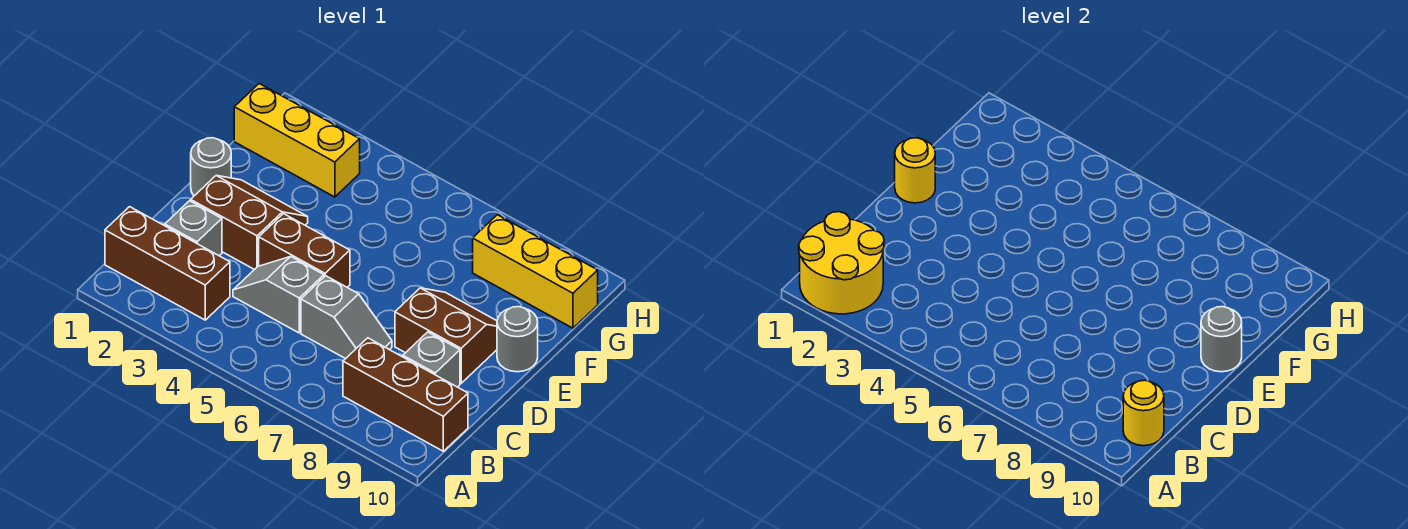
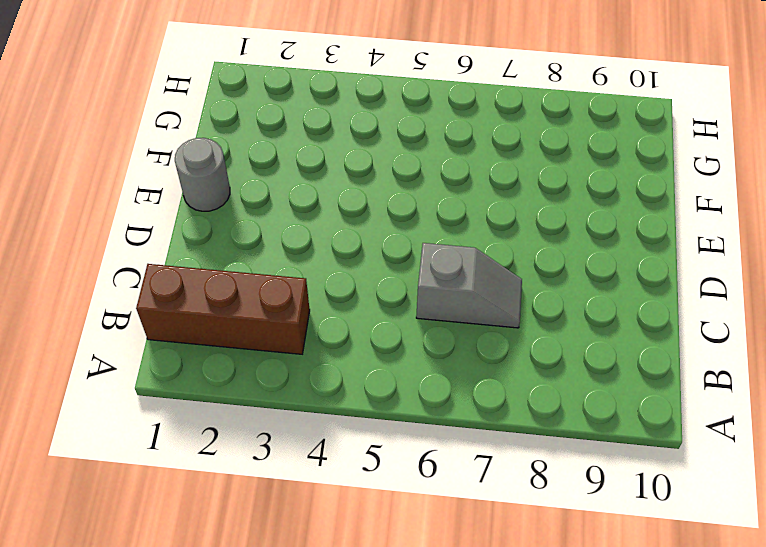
none -> brown brick B8:B10 level 1
none -> grey brick C2 level 1
none -> grey slope C4:C5 level 1 top 5

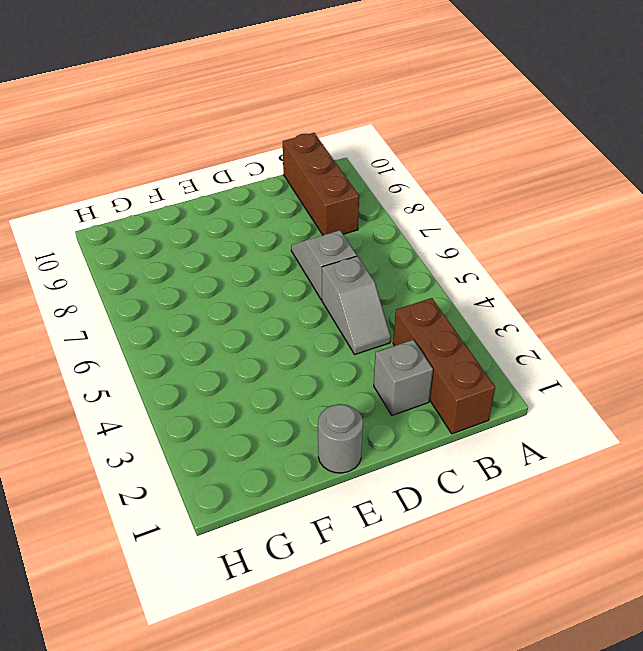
none -> grey brick C9 level 1
none -> brown slope D2:E3 level 1 top D
none -> brown brick D4:D5 level 1

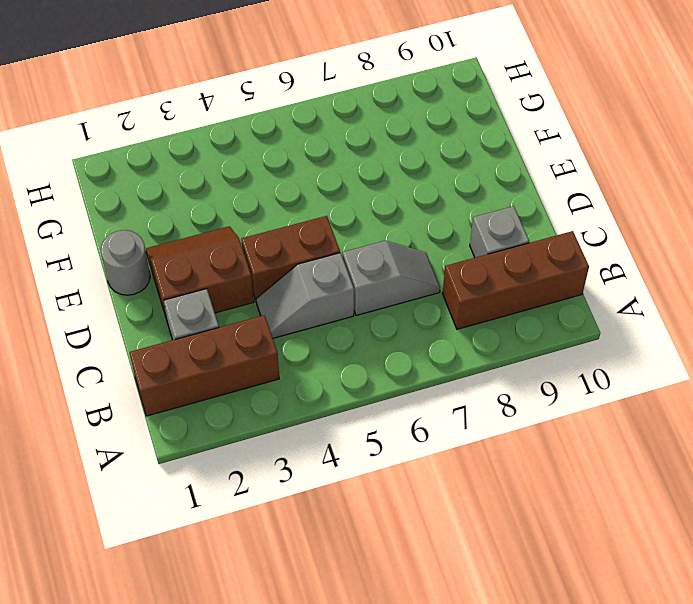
none -> brown slope D8:E9 level 1 top D
none -> grey round brick E10 level 1
none -> yellow brick G1:G3 level 1

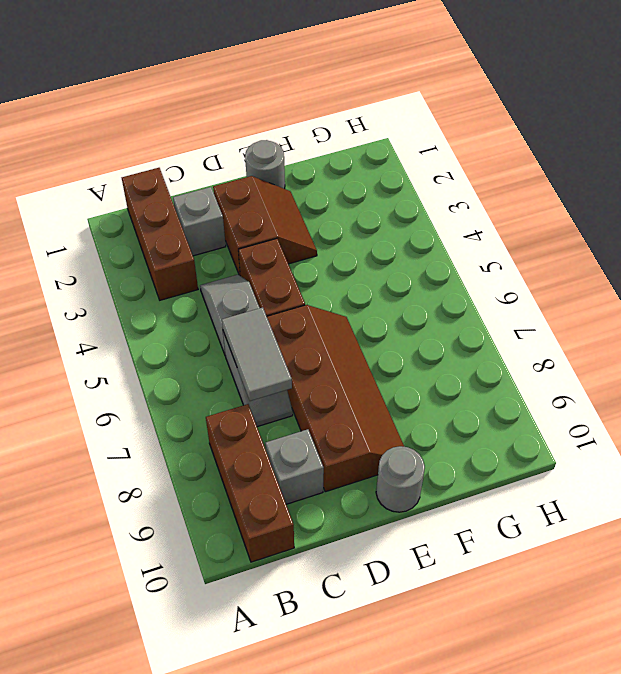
grey tile C6:C7 level 2 -> none
brown slope D6:E9 level 1 top D -> brown slope D8:E9 level 1 top D
none -> yellow brick G1:G3 level 1
none -> yellow brick G8:G10 level 1
none -> yellow round brick A1:B2 level 2

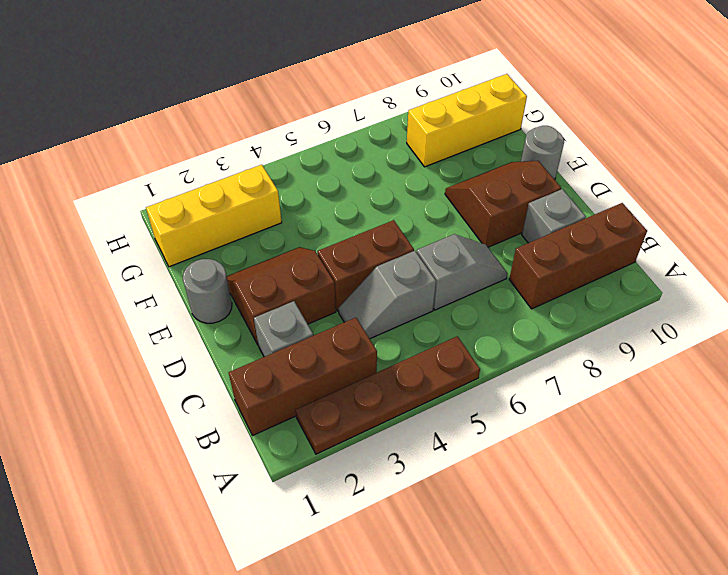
brown plate A2:A5 level 1 -> none
none -> yellow round brick A1:B2 level 2
none -> yellow round brick B10 level 2
none -> yellow round brick E1 level 2

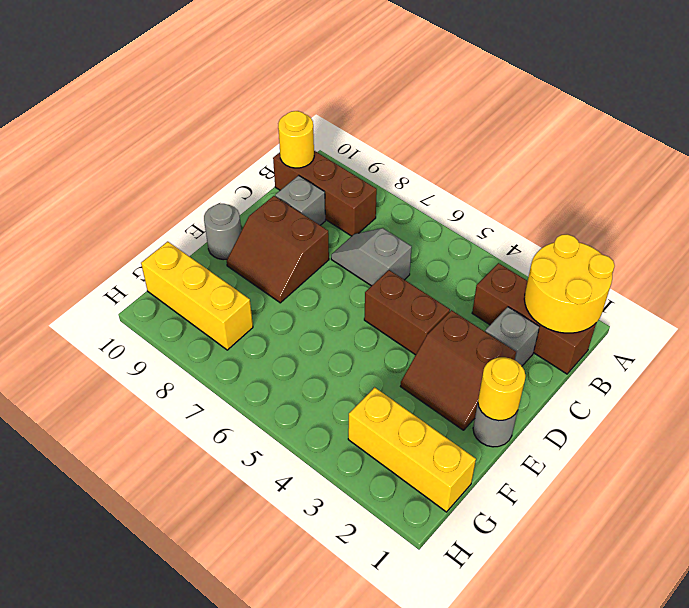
none -> grey slope C4:C5 level 1 top 5
none -> grey round brick E10 level 2

